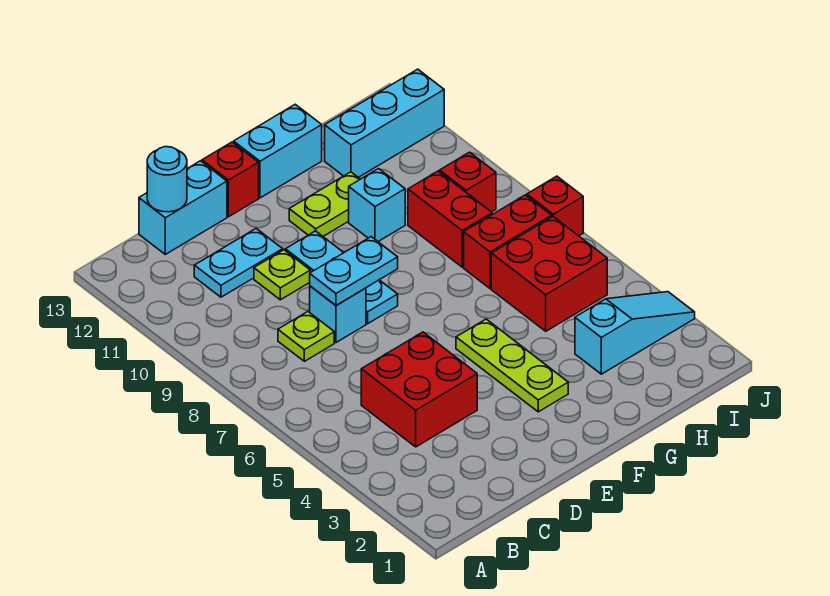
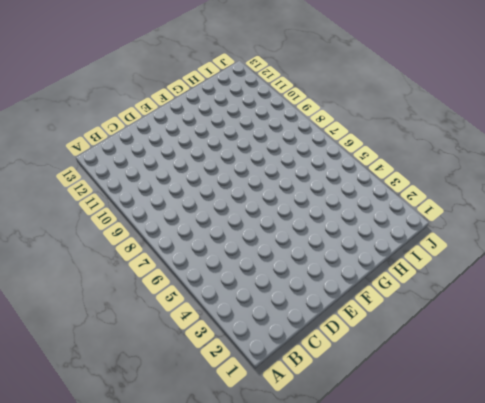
none -> red brick C4:D5 level 1
none -> lime plate C8 level 1
none -> cyan plate C11:D11 level 1

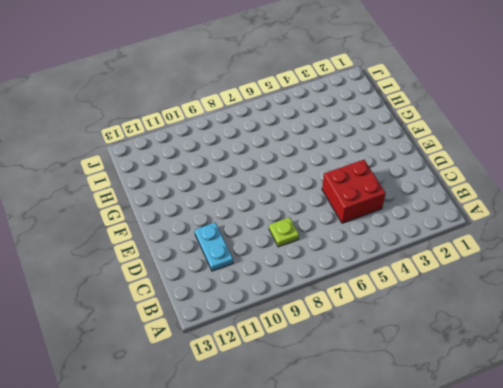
none -> cyan brick C13:D13 level 1
none -> cyan brick D8 level 1
none -> lime plate D10 level 1

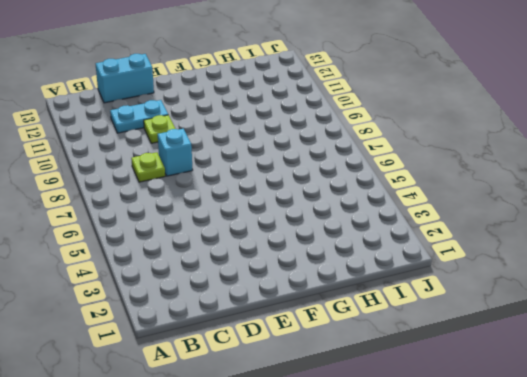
none -> red brick C4:D5 level 1
none -> cyan plate E8:E10 level 1
none -> red brick E13 level 1

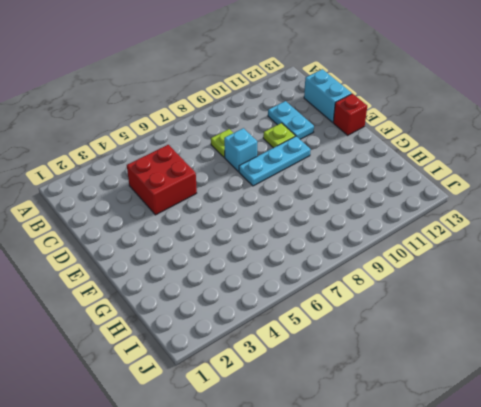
none -> lime plate F3:F5 level 1
none -> lime plate F11:G11 level 1
none -> cyan brick F13:G13 level 1

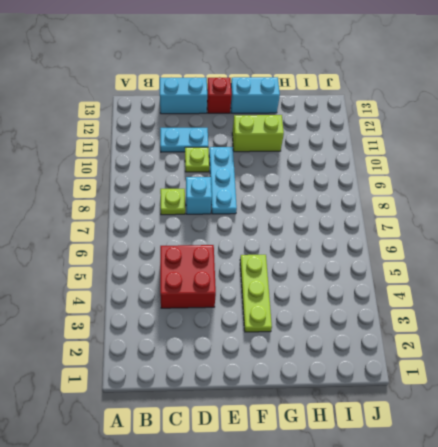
lime brick F11:G11 level 1 -> lime plate F11:G11 level 1
none -> cyan brick G10 level 1
none -> cyan slope H3:J3 level 1 top H
none -> red brick H5:I6 level 1

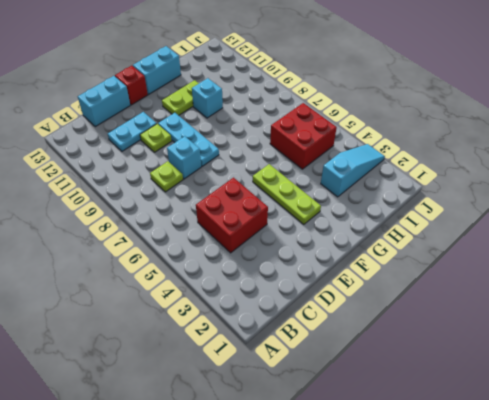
none -> red brick H7:I7 level 1
none -> red brick H8:H9 level 1
none -> cyan brick H12:J12 level 1

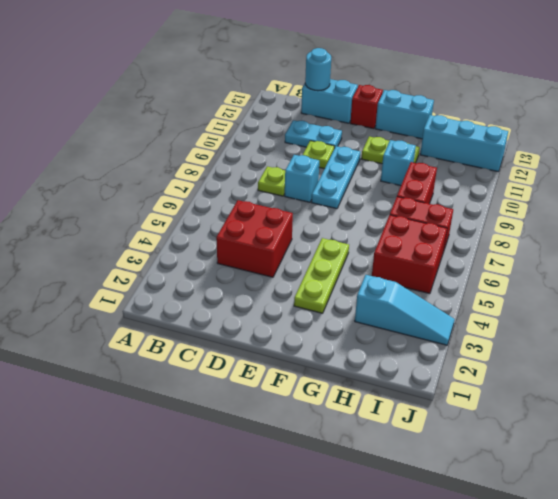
none -> red brick I9 level 1
none -> red brick J7 level 1
none -> cyan plate D8:E8 level 2

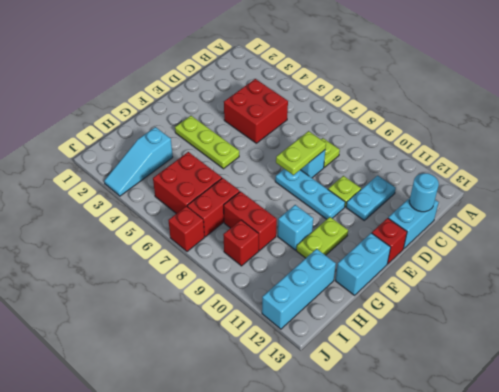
lime plate D8:E8 level 2 -> cyan plate D8:E8 level 2

